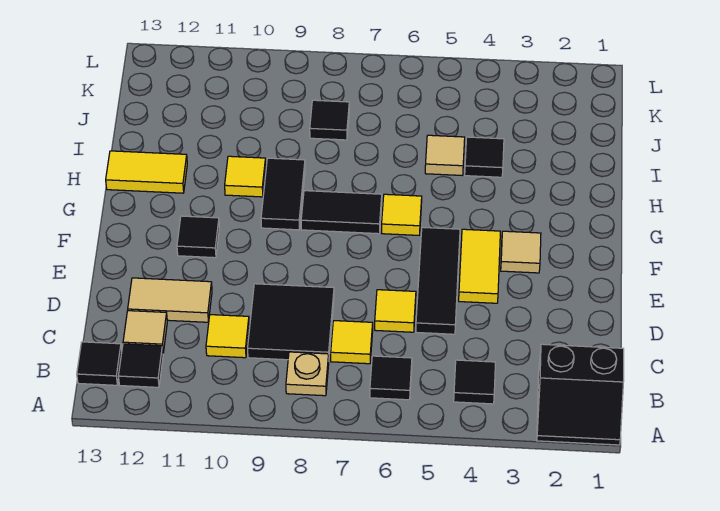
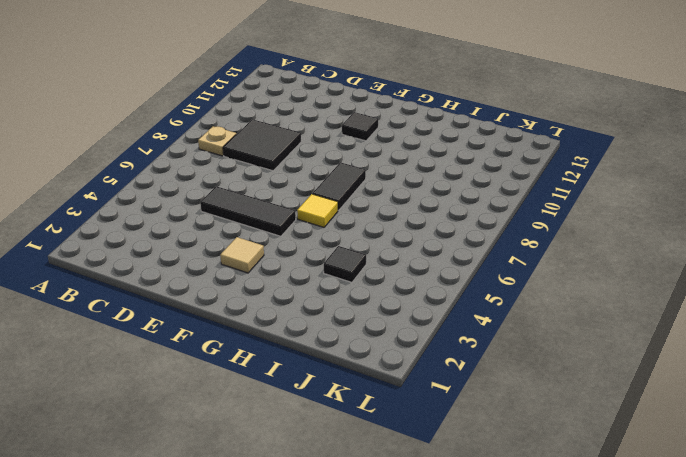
none -> black slope A1:B2 level 1 top B
none -> black tile B4 level 1
none -> black tile B6 level 1

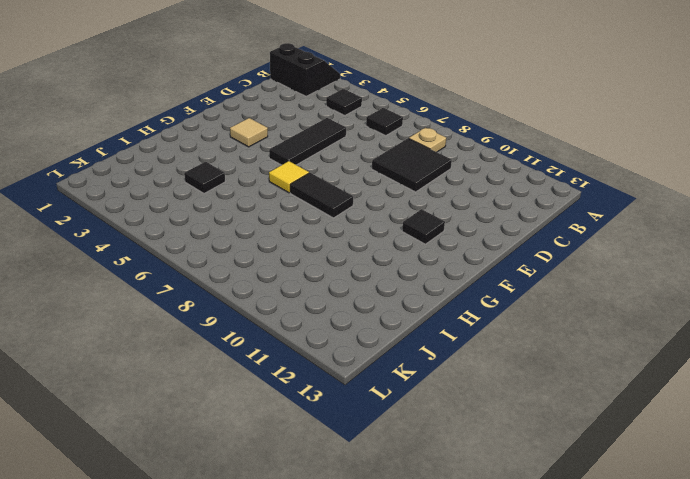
none -> black tile B12 level 1
none -> black tile B13 level 1
none -> yellow tile C7 level 1

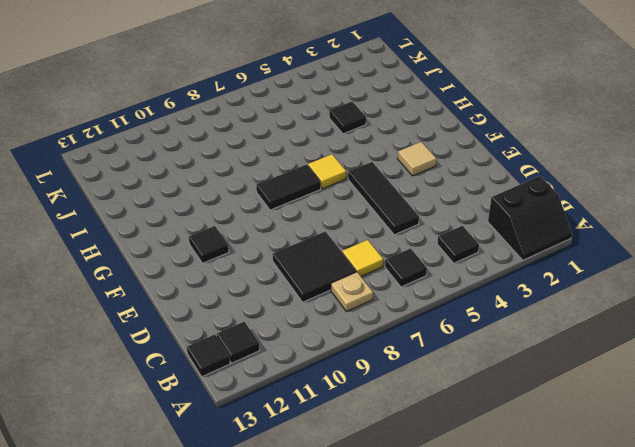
none -> yellow tile C10 level 1
none -> tan tile C12 level 1
none -> yellow tile D6 level 1

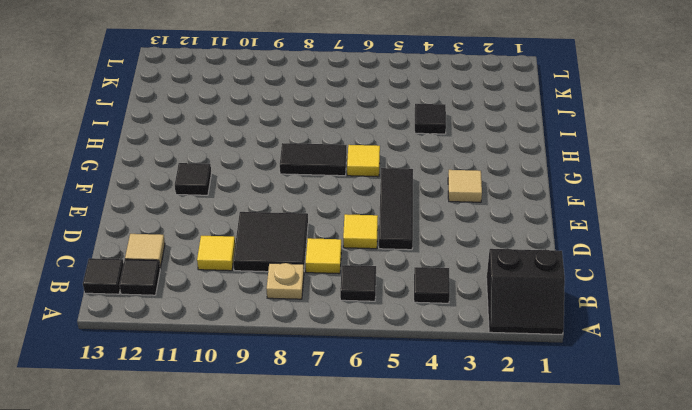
none -> tan tile D11:D12 level 1
none -> yellow tile E4:F4 level 1
none -> black tile G9:H9 level 1

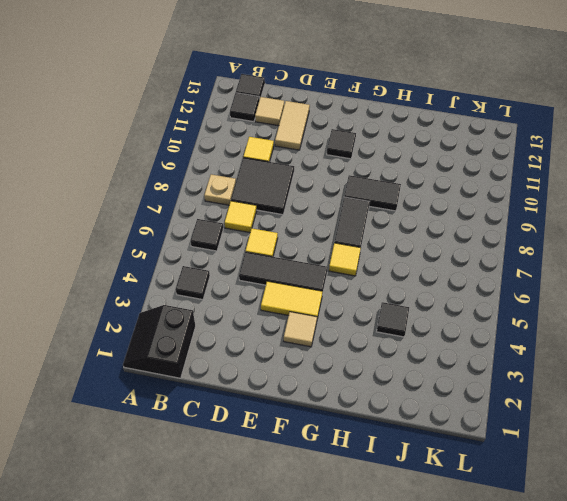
none -> yellow tile H10 level 1
none -> yellow tile H12:H13 level 1
none -> tan tile I5 level 1

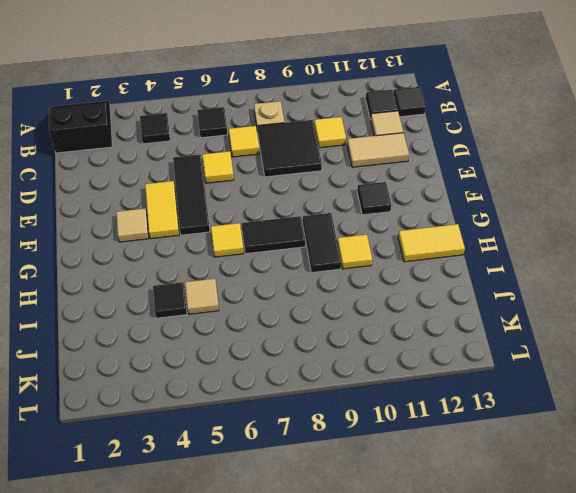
none -> black tile J8 level 1

